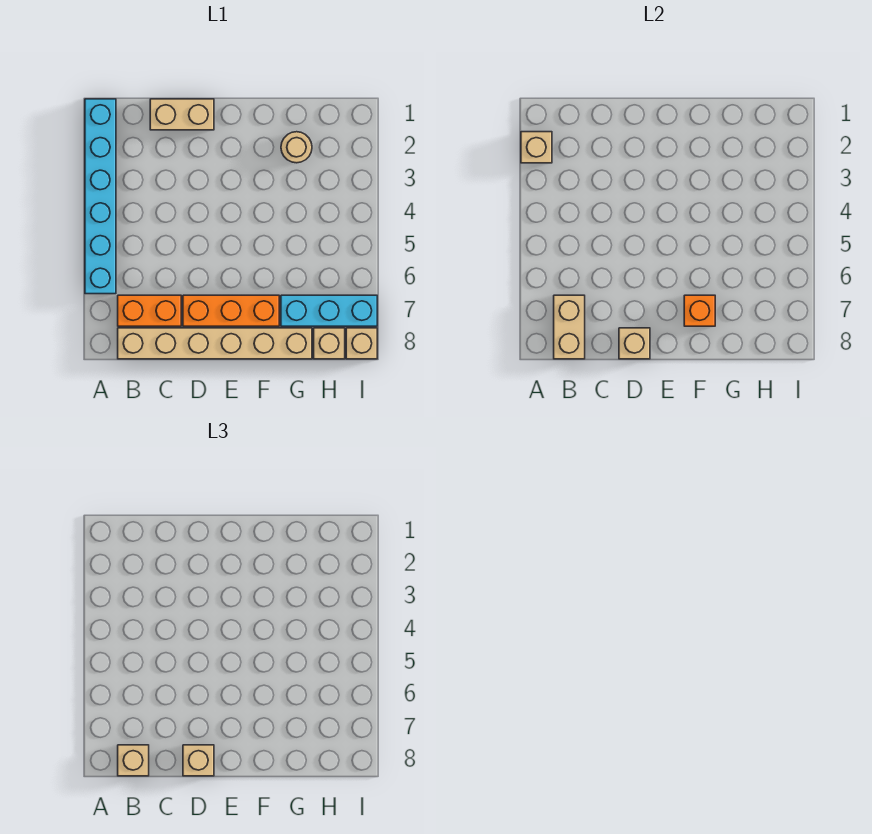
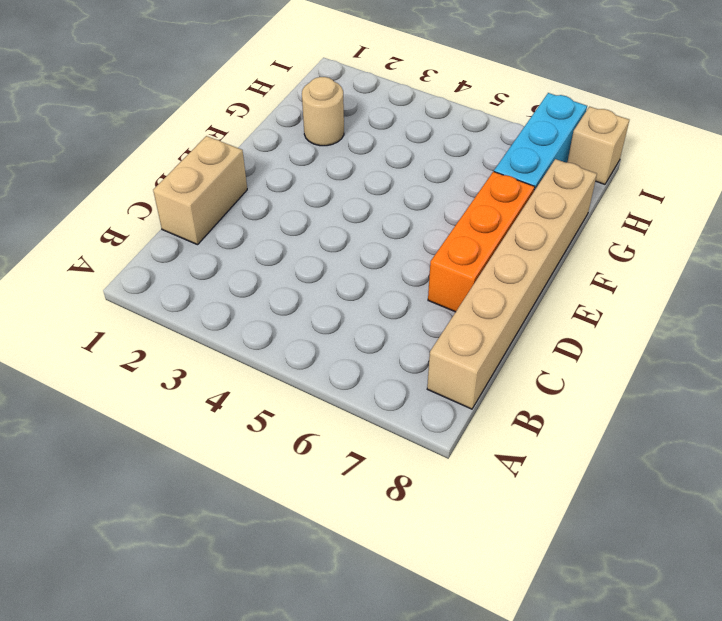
none -> cyan brick A1:A6 level 1
none -> orange brick B7:C7 level 1
none -> tan brick H8 level 1

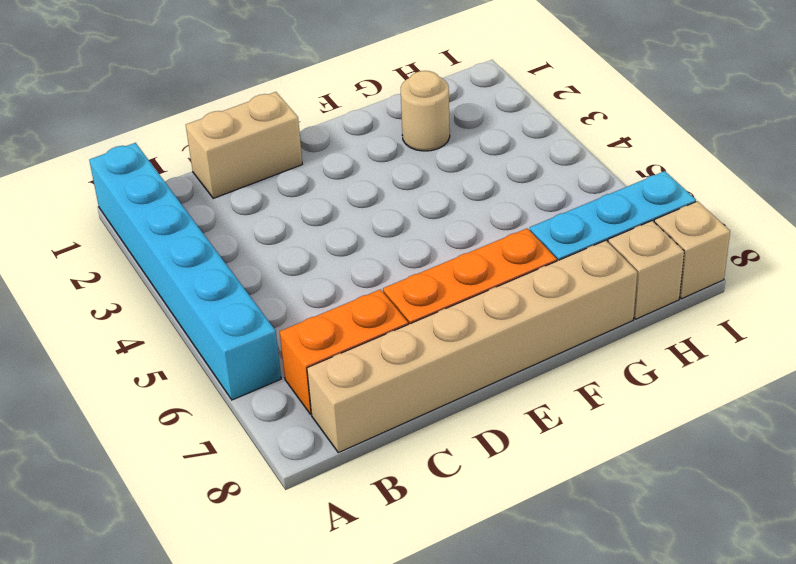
none -> tan brick A2 level 2
none -> tan brick B7:B8 level 2
none -> tan brick D8 level 2

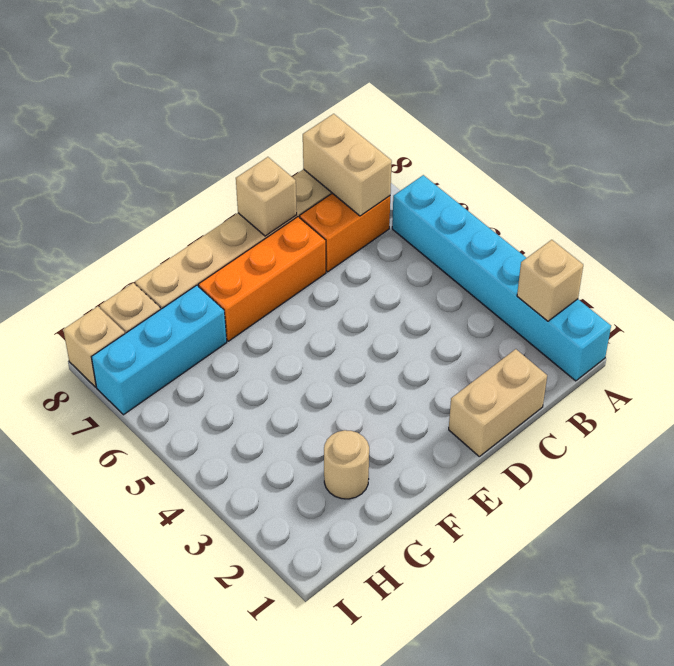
none -> orange brick F7 level 2
none -> tan brick B8 level 3
none -> tan brick D8 level 3

